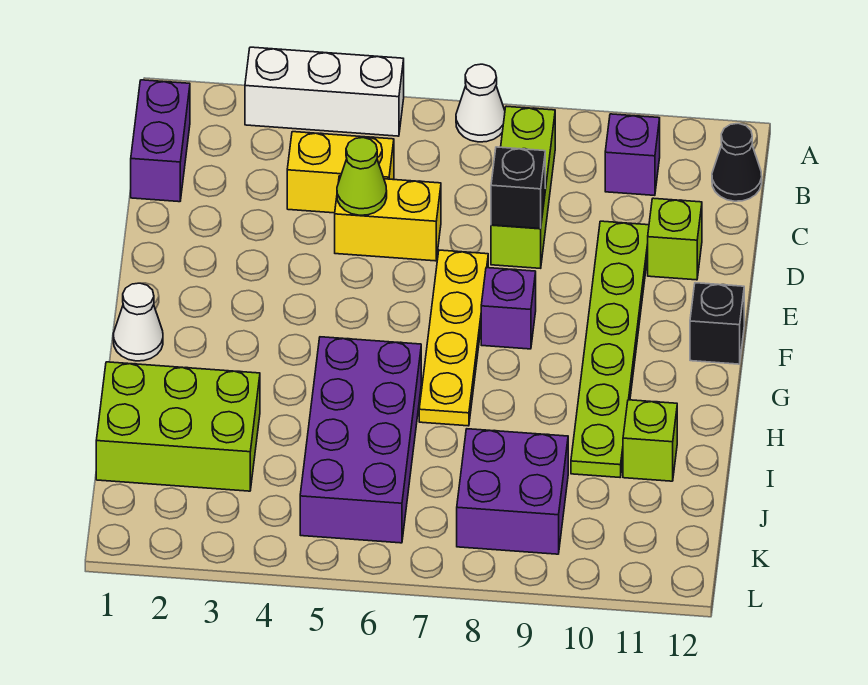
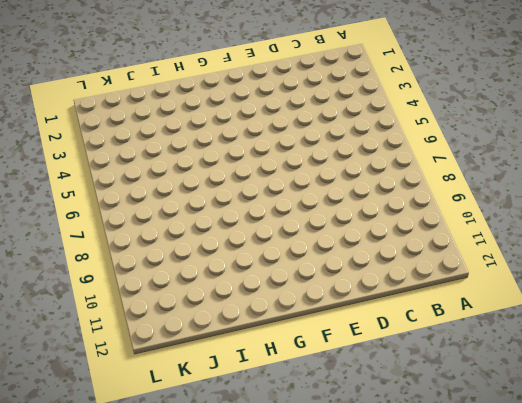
none -> white brick A3:A5 level 1
none -> white cone A7 level 1
none -> purple brick B1:C1 level 1

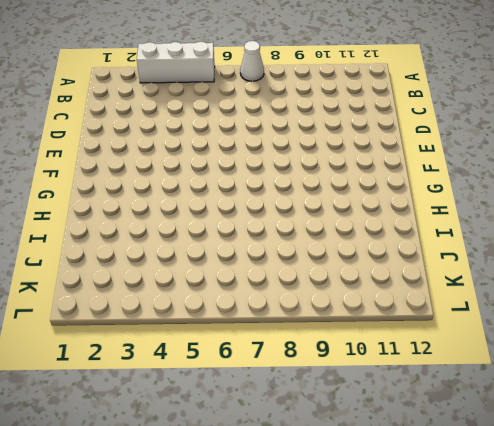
none -> purple brick B1:C1 level 1
none -> lime brick B8:D8 level 1
none -> purple brick B10 level 1

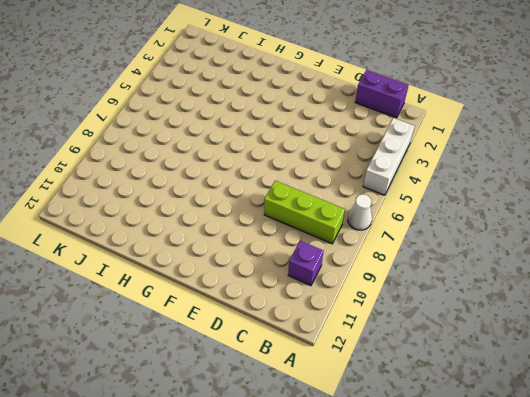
none -> black cone B12 level 1
none -> yellow brick C4:C5 level 1
none -> yellow brick D5:D6 level 1

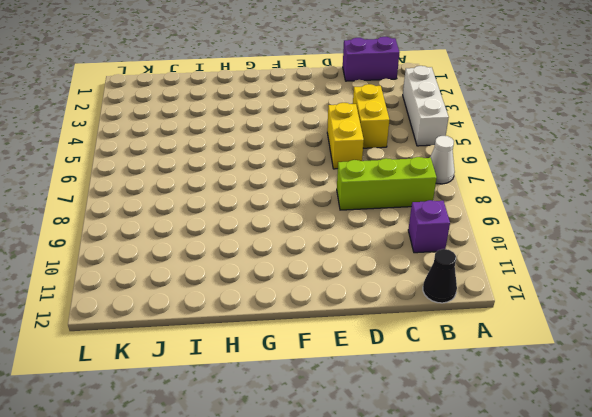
none -> lime plate D10:I10 level 1
none -> lime brick D11 level 1
none -> yellow plate E7:H7 level 1

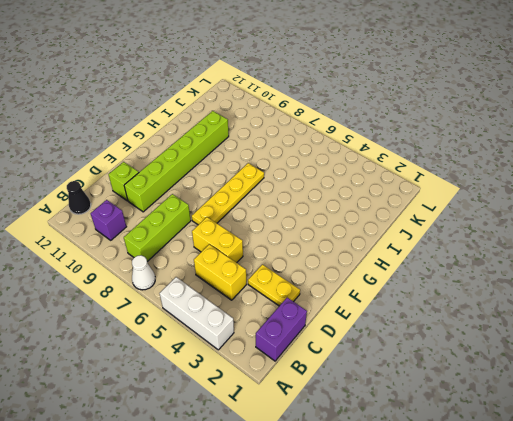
yellow plate D2:D3 level 1 -> none
lime brick D10:I10 level 1 -> lime plate D10:I10 level 1
none -> purple brick F8 level 1
none -> black brick F12 level 1
none -> white cone G1 level 1

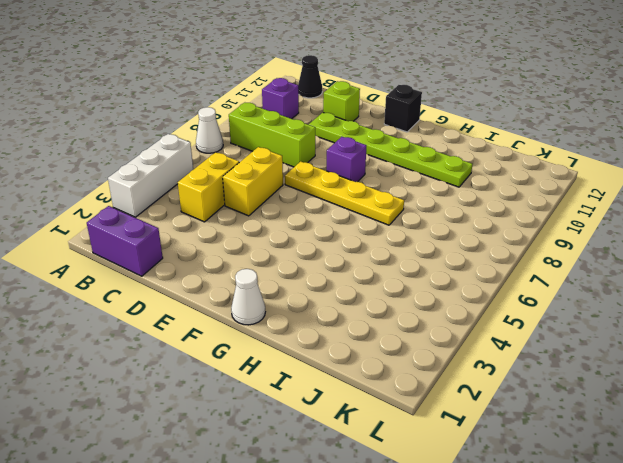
none -> purple brick H5:K6 level 1
none -> lime brick I1:J3 level 1
none -> lime brick I11 level 1

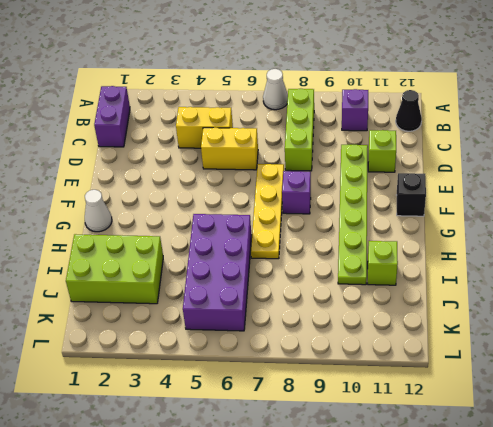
none -> white brick A3:A5 level 1
none -> purple brick J8:K9 level 1
none -> lime cone D5 level 2

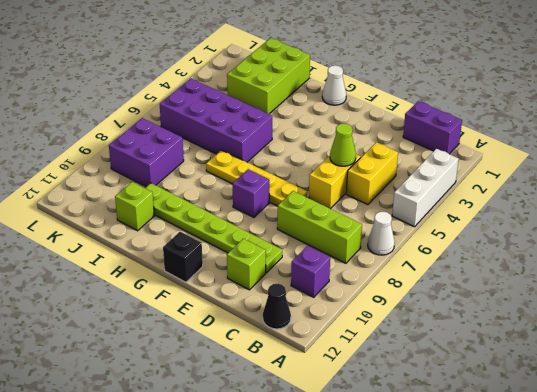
none -> black brick D8 level 2

